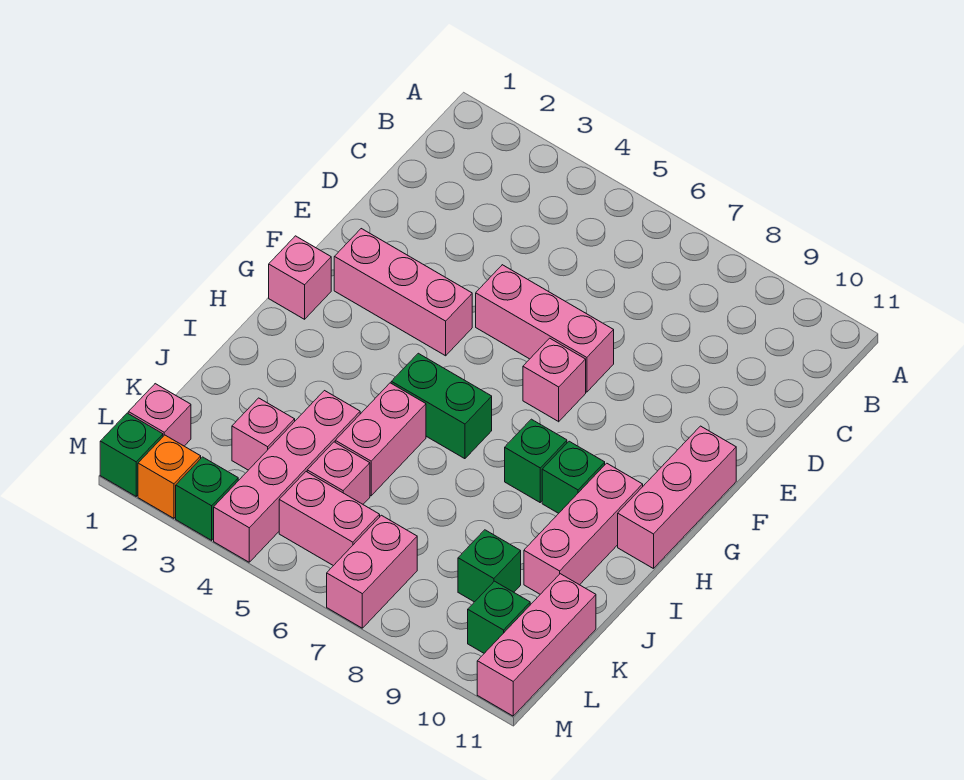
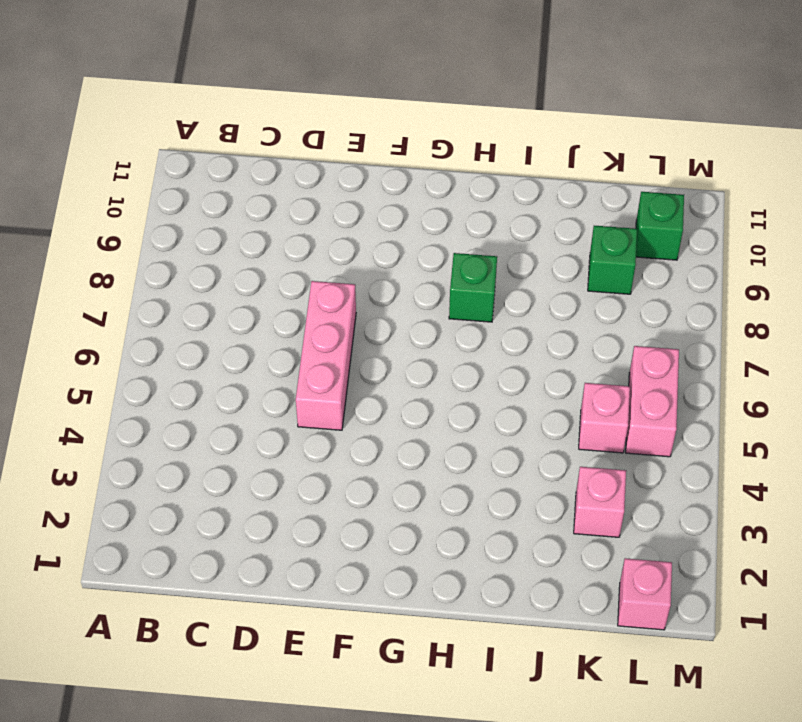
none -> pink brick F2:F4 level 1
none -> pink brick F7 level 1
none -> pink brick F11:H11 level 1

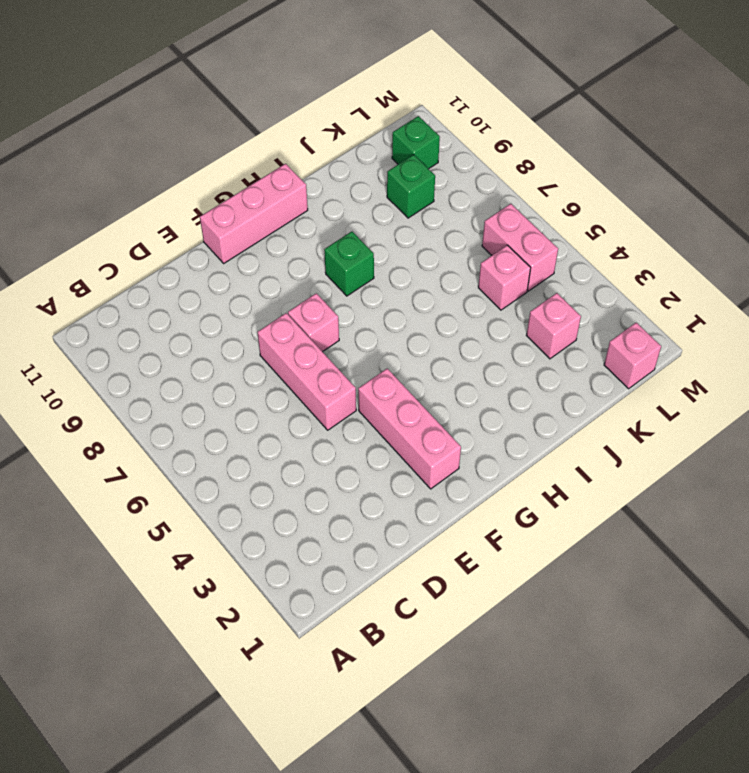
none -> pink brick G1 level 1
none -> green brick H5:H6 level 1
none -> green brick H9 level 1

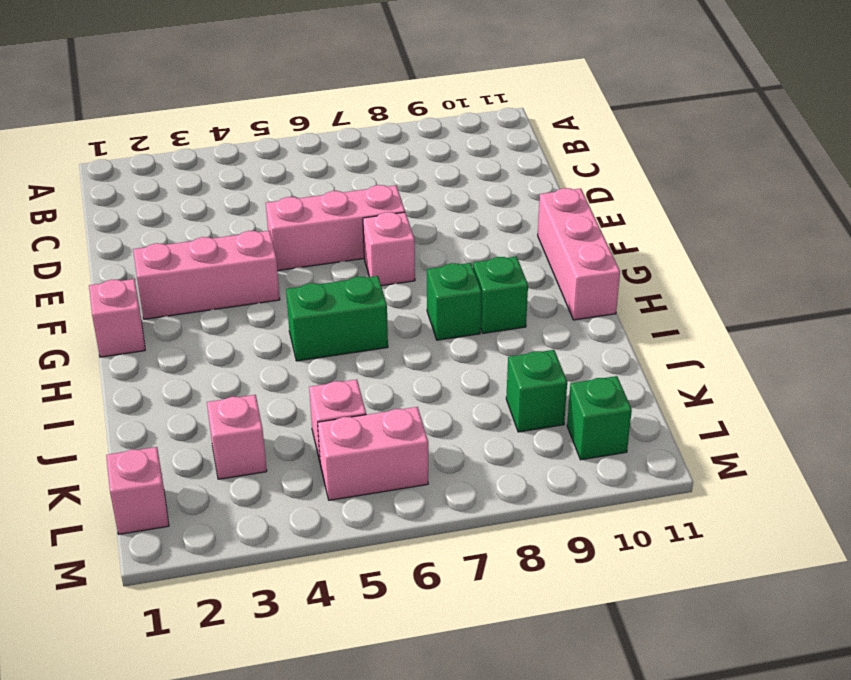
none -> pink brick H10:J10 level 1
none -> pink brick I5:J5 level 1
none -> pink brick J4:M4 level 1

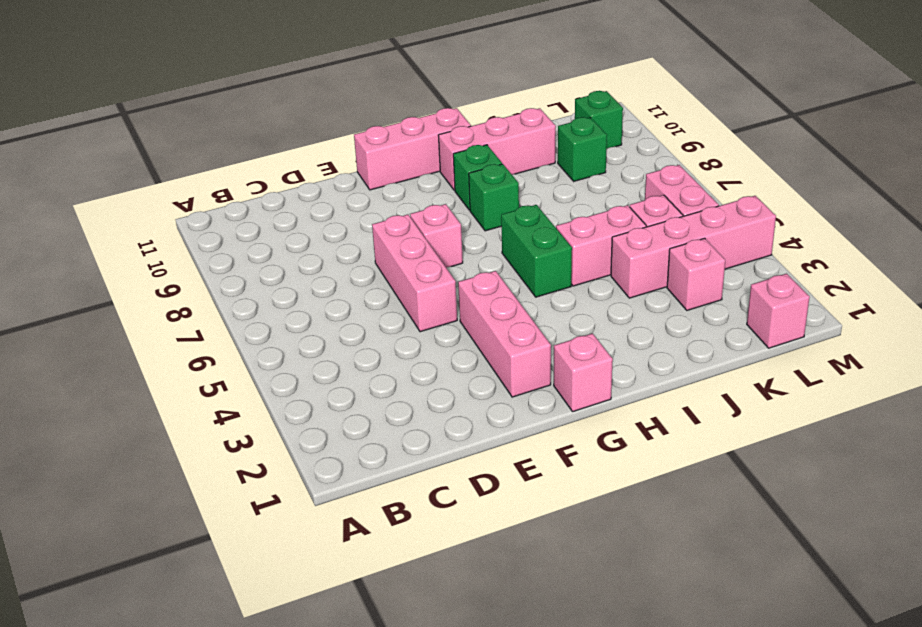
none -> pink brick K11:M11 level 1
none -> pink brick L7:M7 level 1
none -> green brick M1 level 1

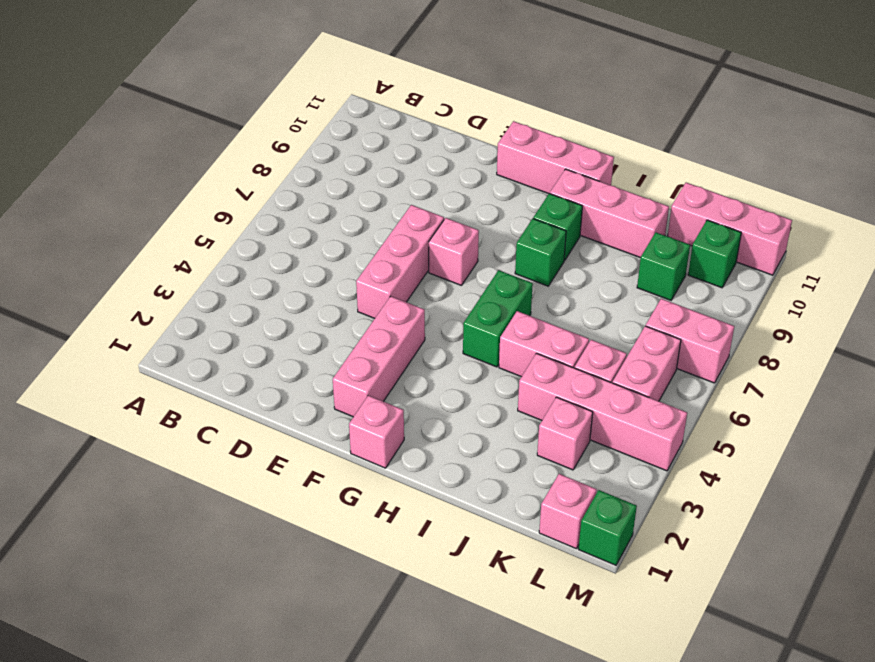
none -> orange brick M2 level 1
none -> green brick M3 level 1

